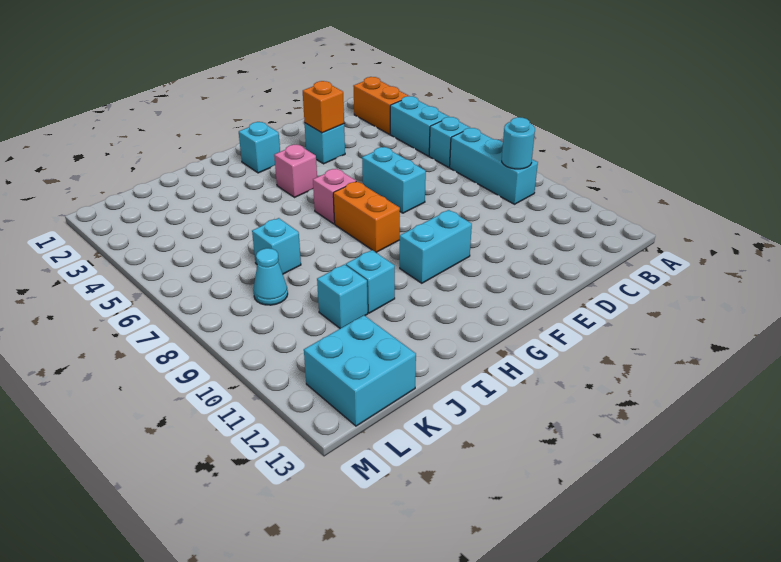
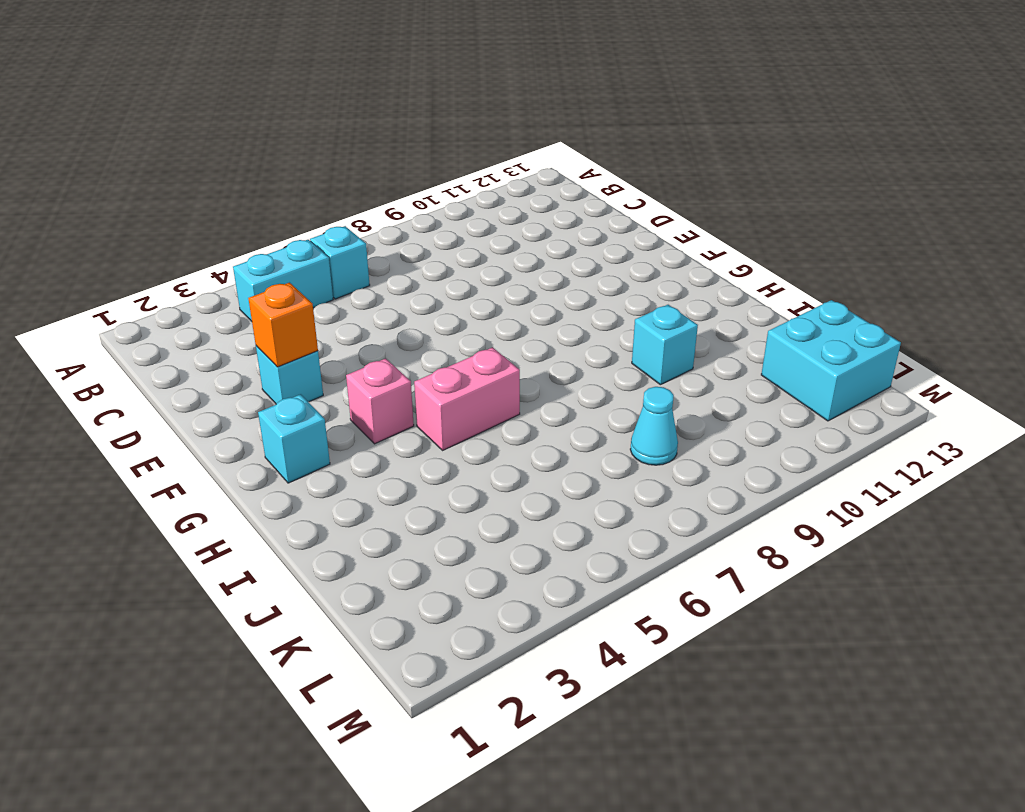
pink brick H5:H6 level 1 -> none
none -> orange brick B2:B3 level 1
none -> cyan brick B7:B9 level 1
none -> cyan brick E6:E7 level 1

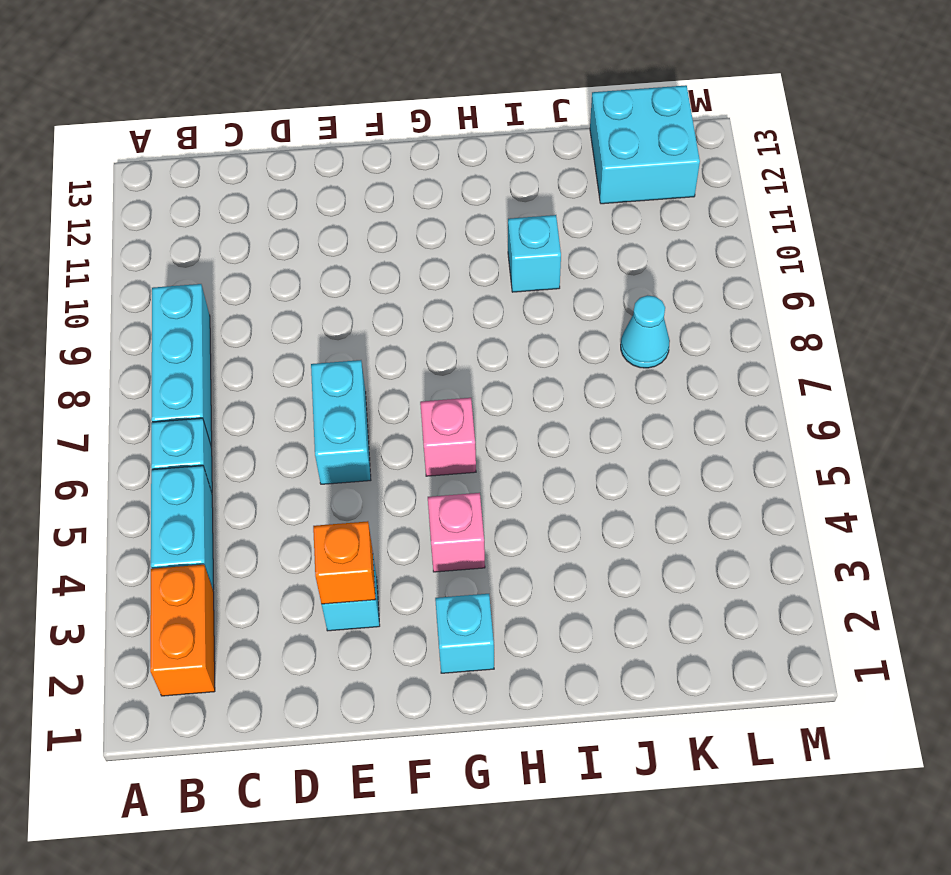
none -> cyan brick F10:G10 level 1
none -> orange brick G7:G8 level 1
none -> cyan brick J7 level 1

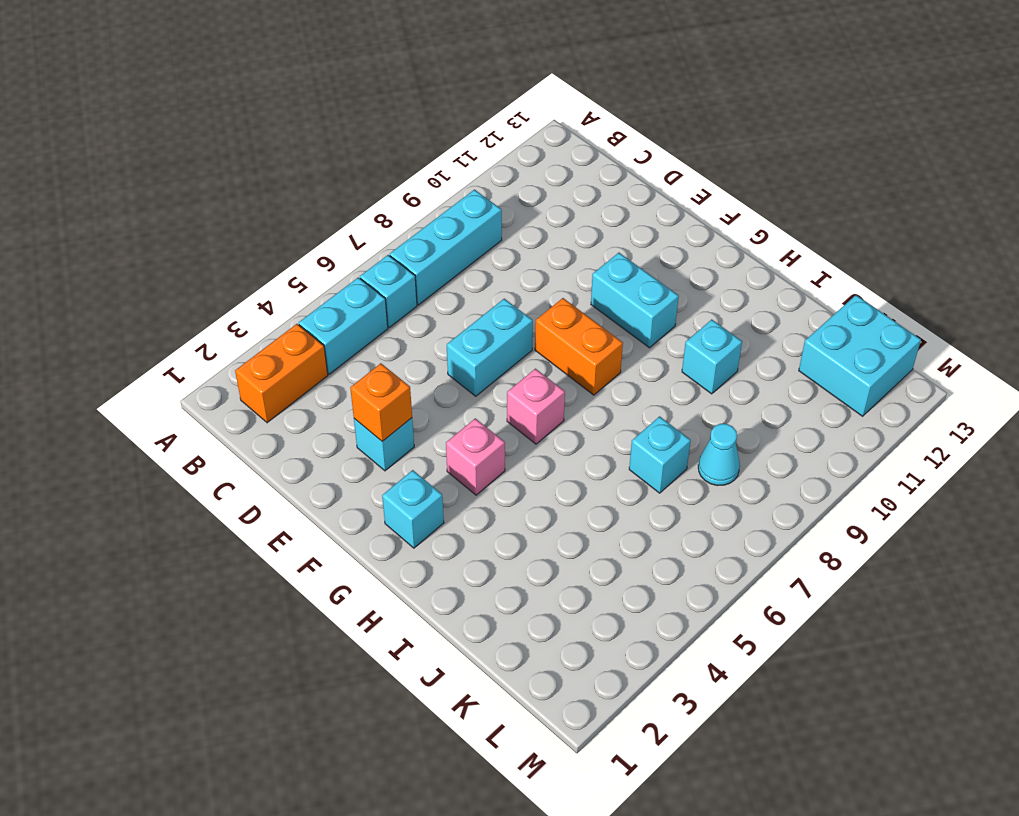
orange brick F8:G8 level 1 -> orange brick G7:G8 level 1
none -> cyan brick J10 level 1
none -> cyan round brick B9 level 2

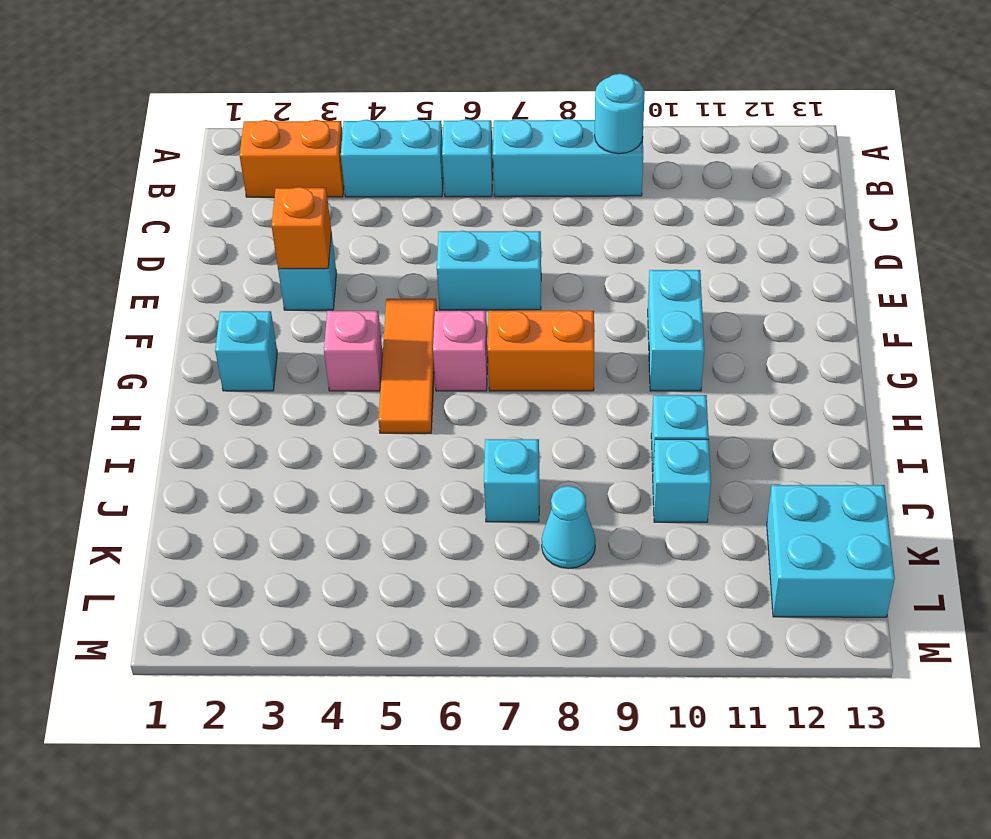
orange tile F5:H5 level 1 -> none

